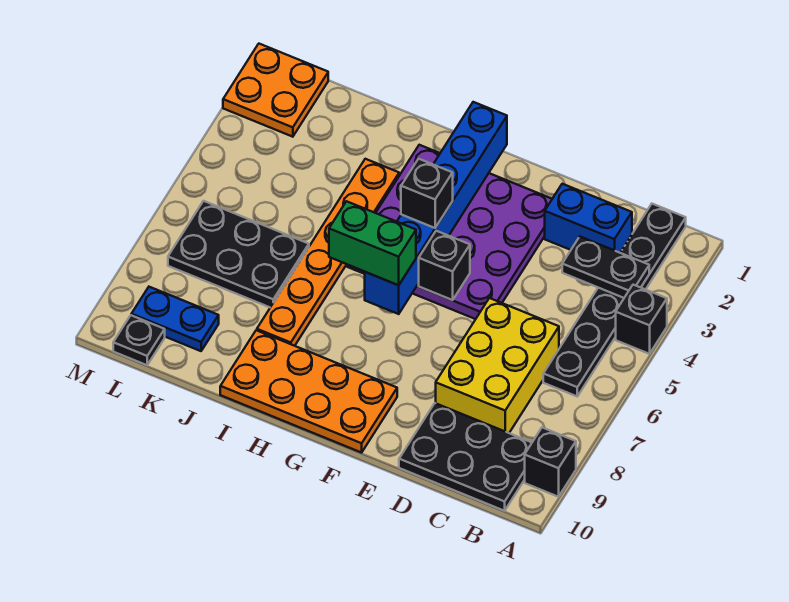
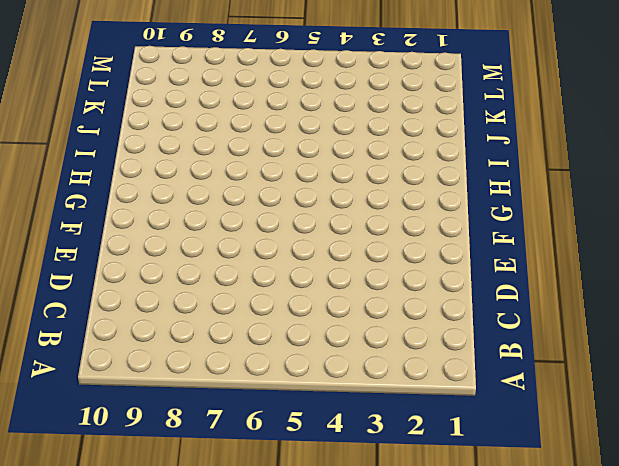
none -> black brick A4 level 1
none -> black brick A9 level 1
none -> black plate B1:B6 level 1

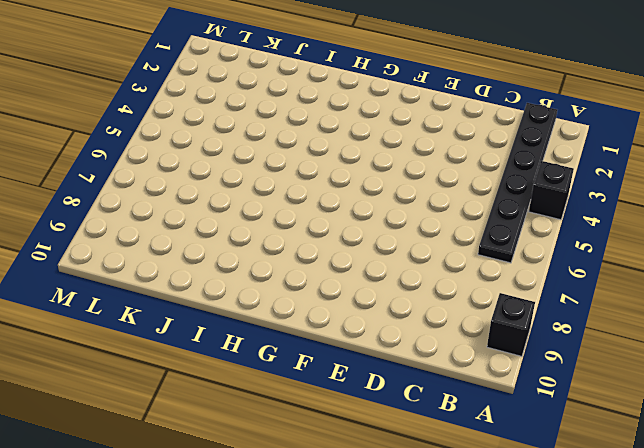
none -> black plate B9:D10 level 1
none -> blue brick C2:D2 level 1
none -> yellow brick C6:D8 level 1

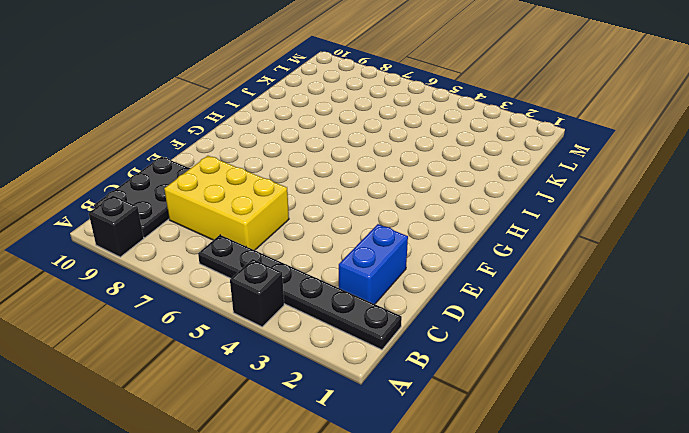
none -> purple plate E2:H5 level 1
none -> orange plate F9:I10 level 1
none -> orange plate I3:I8 level 1

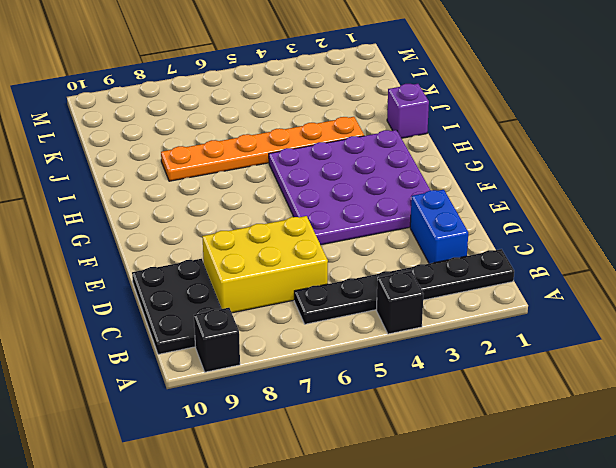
purple brick I1 level 1 -> none
none -> orange plate F9:I10 level 1
none -> black plate J6:L7 level 1
none -> blue plate K9:L9 level 1

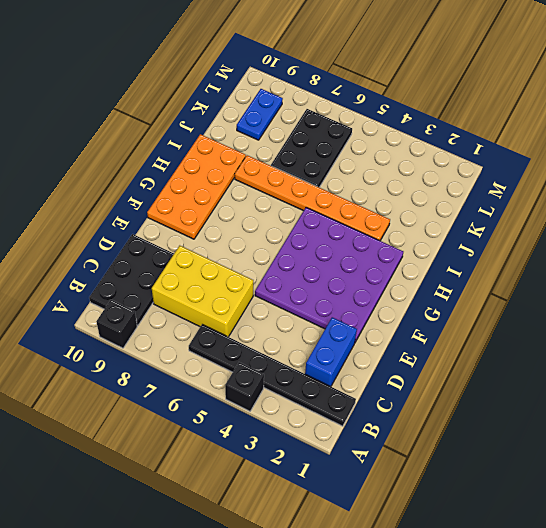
none -> orange plate L1:M2 level 1
none -> black plate L10 level 1
none -> black plate B3:C3 level 2

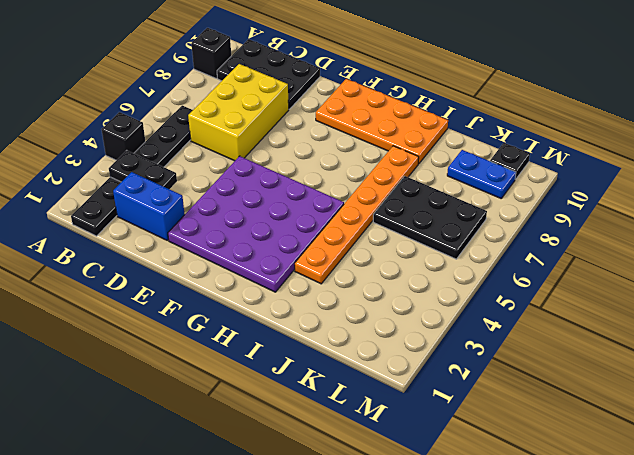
none -> orange plate L1:M2 level 1
none -> black brick F5 level 2
none -> blue brick G1:G6 level 2

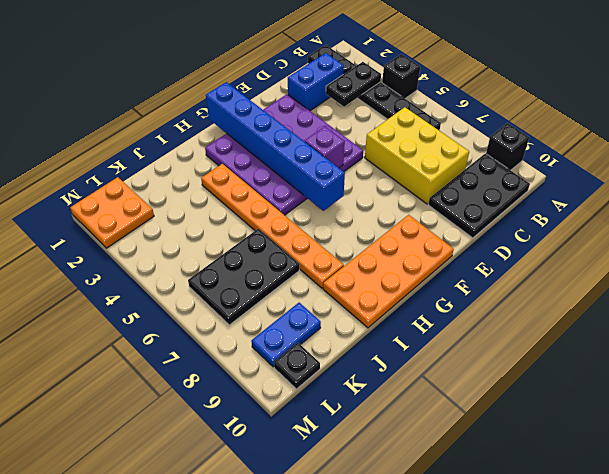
purple brick F5 level 2 -> black brick F5 level 2
none -> black brick G4 level 3
none -> green brick G6:H6 level 3

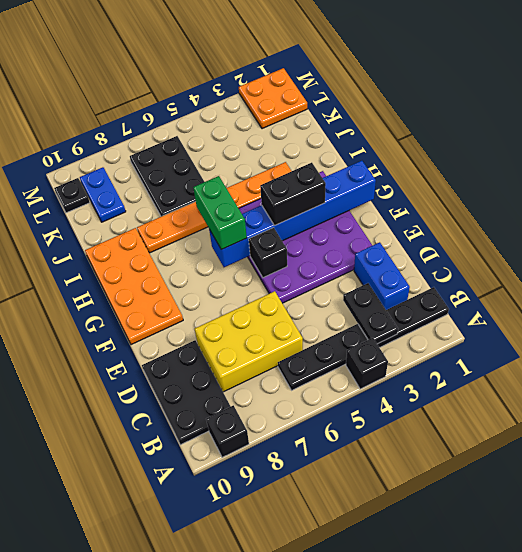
black brick G3:G4 level 3 -> black brick G4 level 3

